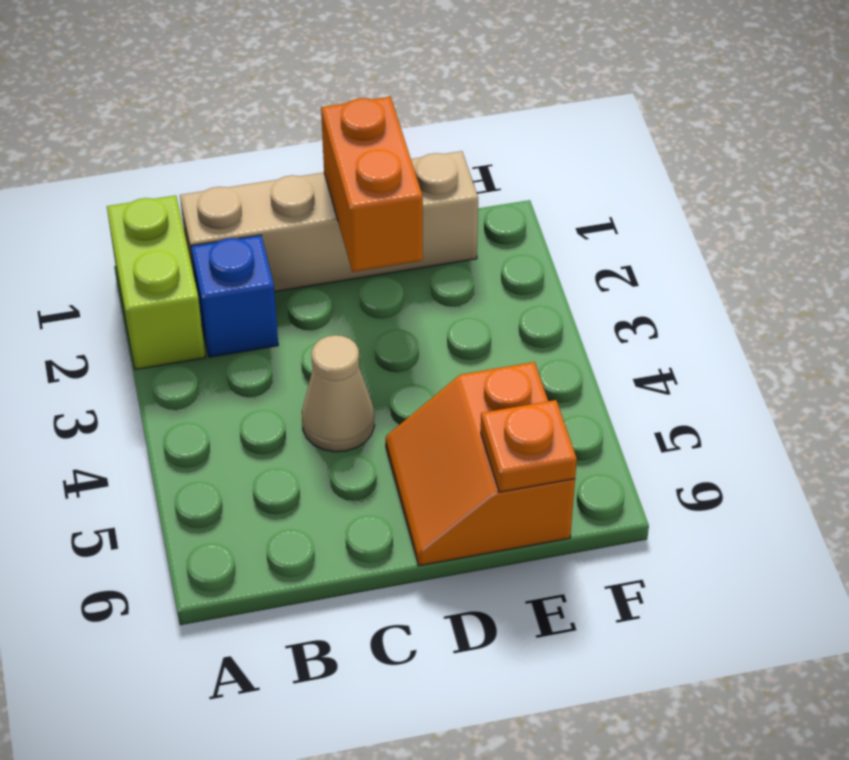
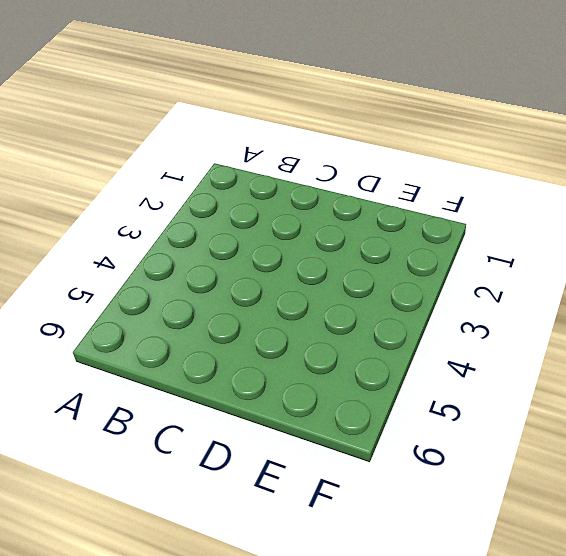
none -> lime brick A1:A2 level 1
none -> tan brick B1:E1 level 1

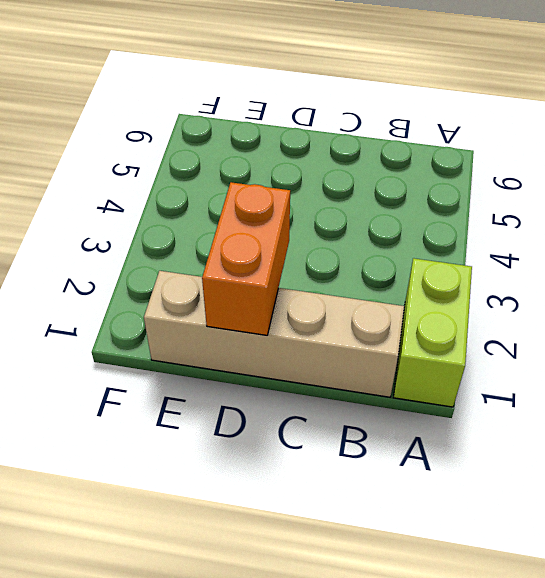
none -> blue brick B2 level 1
none -> tan cone C4 level 1

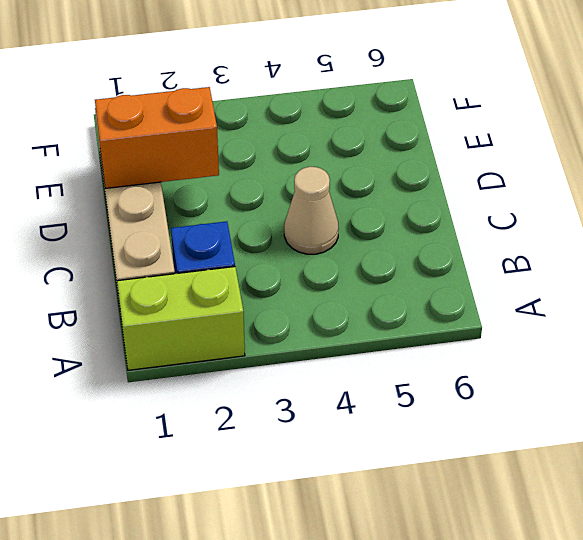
none -> orange slope D5:E6 level 1 top E
none -> orange plate E6 level 2

